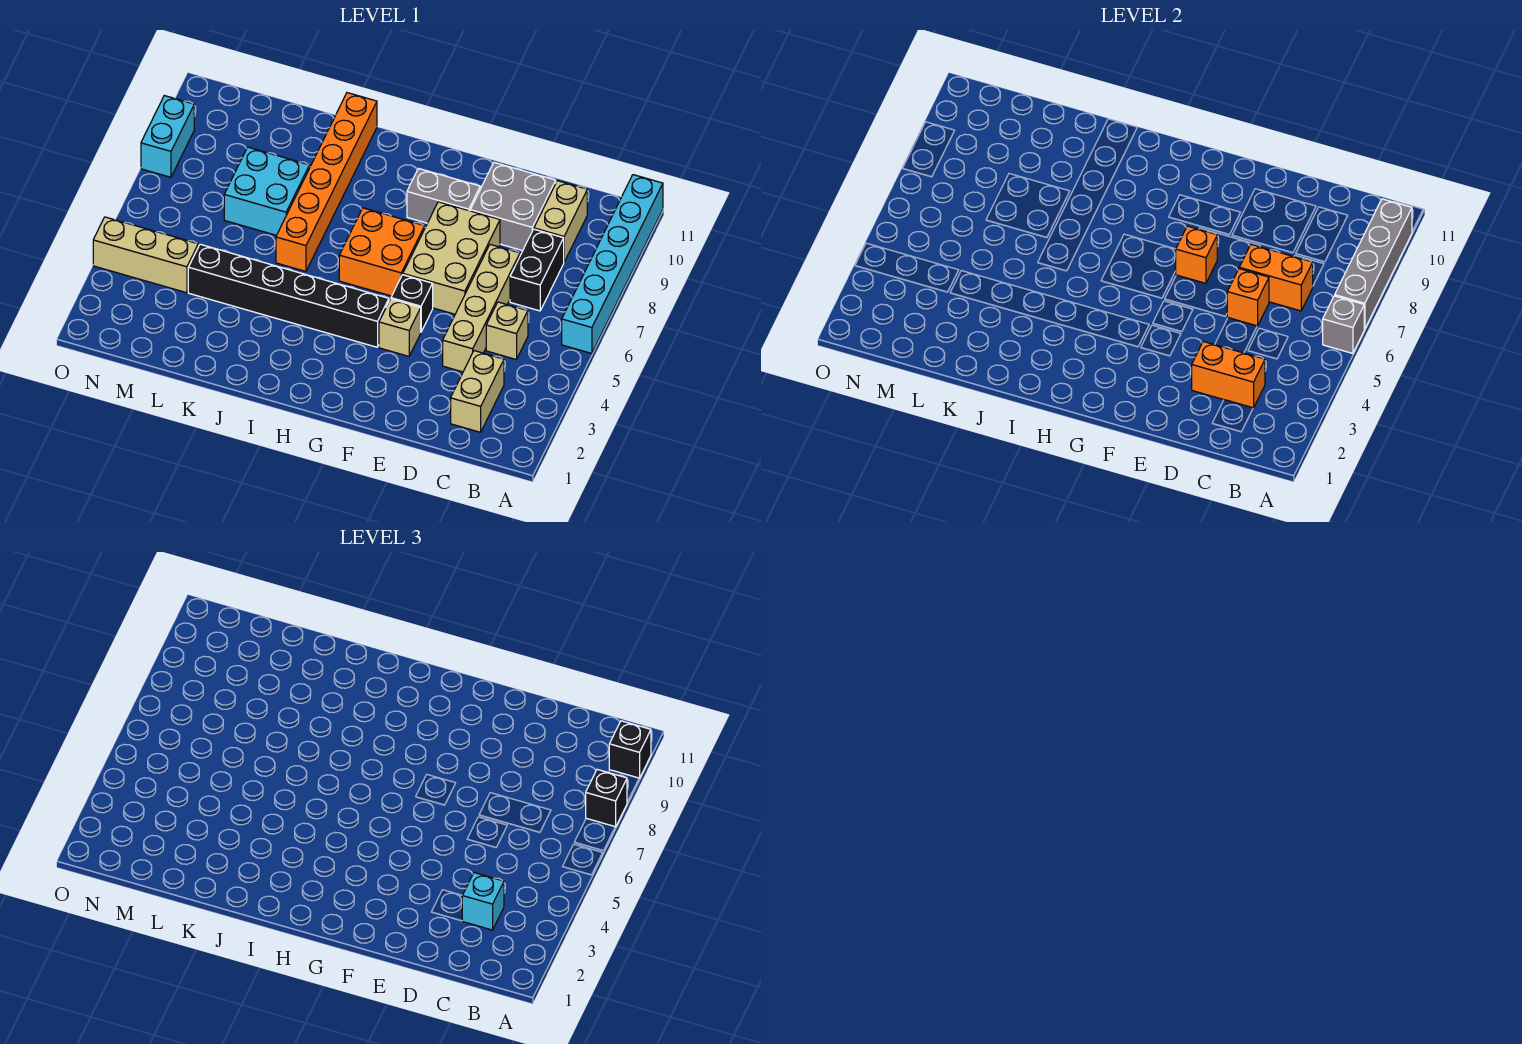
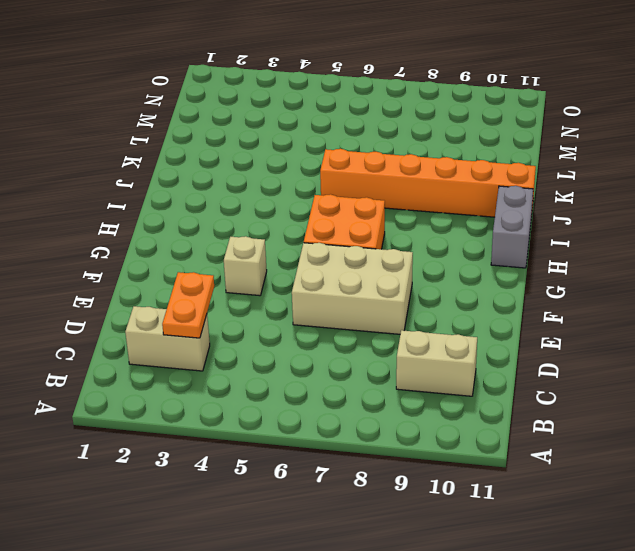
orange plate C3:D3 level 2 -> orange brick C3:D3 level 2
grey brick H11:I11 level 1 -> grey brick F9:G9 level 1
none -> cyan brick A6:A11 level 1
none -> tan brick C5 level 1
none -> black brick C7:C8 level 1

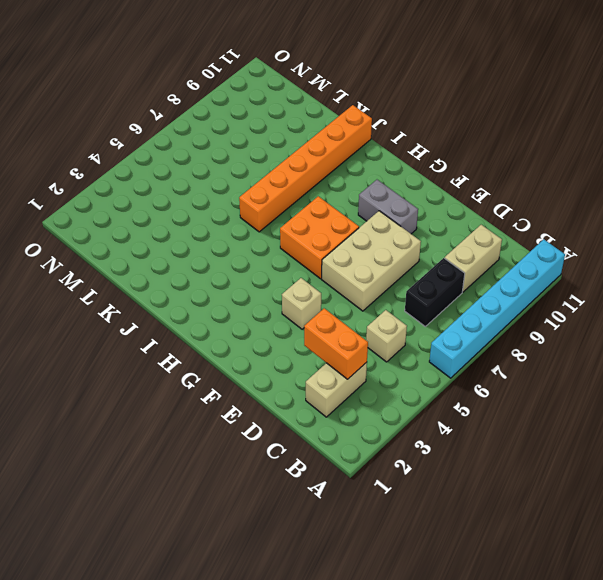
none -> tan brick D4:D7 level 1
none -> grey brick D9:E10 level 1
none -> black brick F5 level 1

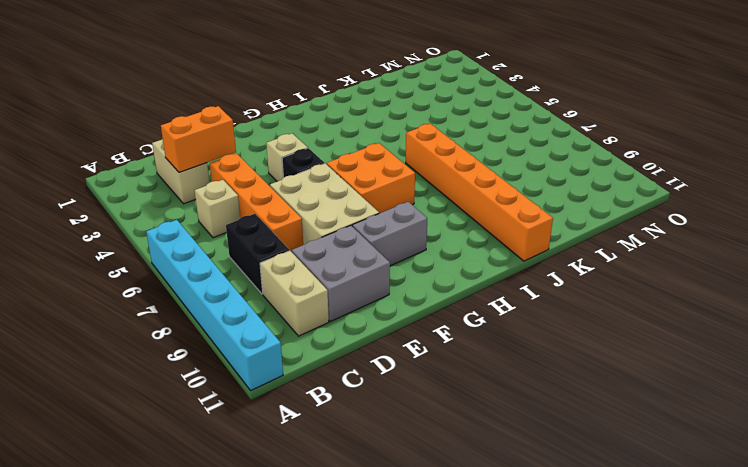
orange brick D4:D7 level 1 -> tan brick D4:D7 level 1
none -> black brick G4:L4 level 1
none -> cyan brick K7:L8 level 1
none -> tan brick M4:O4 level 1

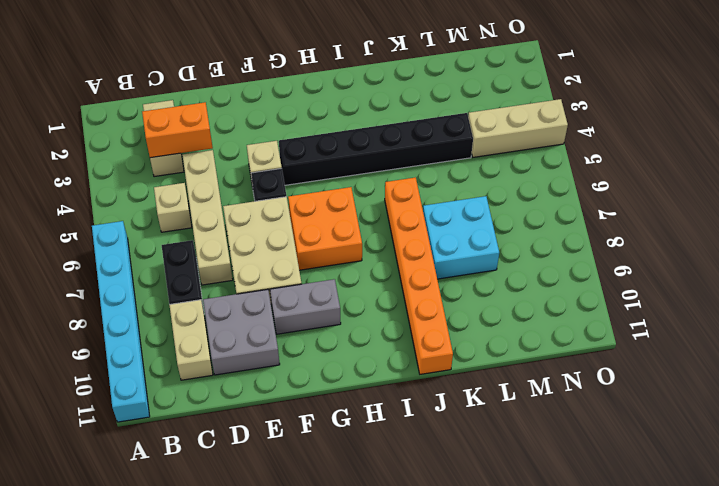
none -> cyan brick O8:O9 level 1
none -> grey brick A6 level 2
none -> grey brick A7:A10 level 2

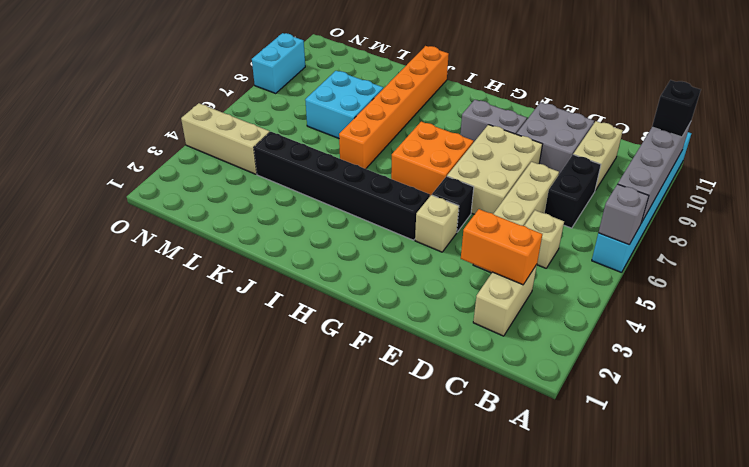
none -> orange brick C7:D7 level 2
none -> orange brick D6 level 2
none -> orange brick F7 level 2

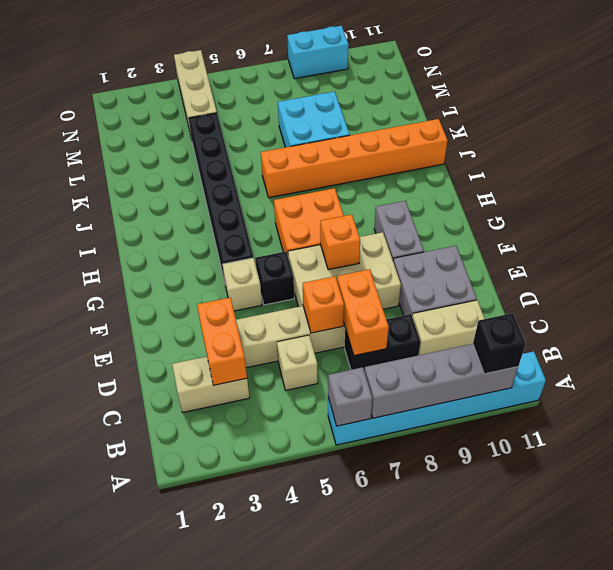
none -> black brick A8 level 3
none -> cyan brick C3 level 3

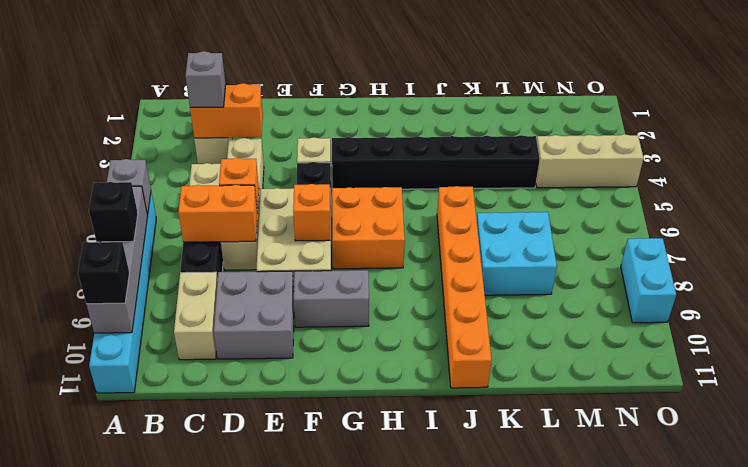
grey brick C3 level 3 -> cyan brick C3 level 3

